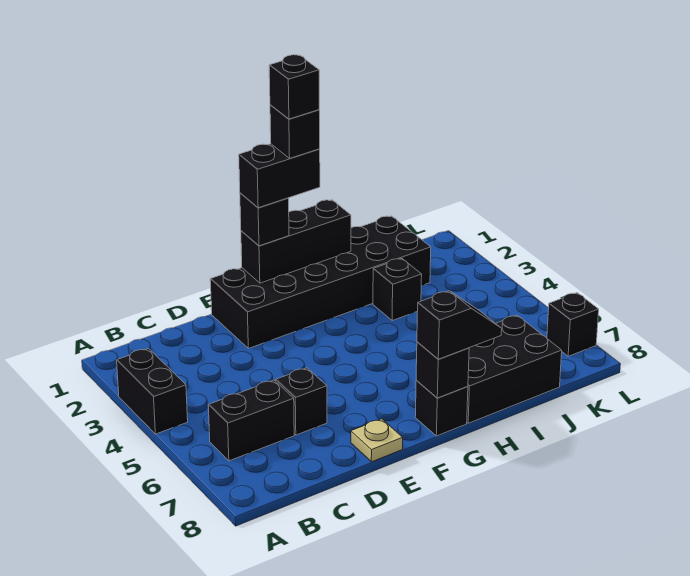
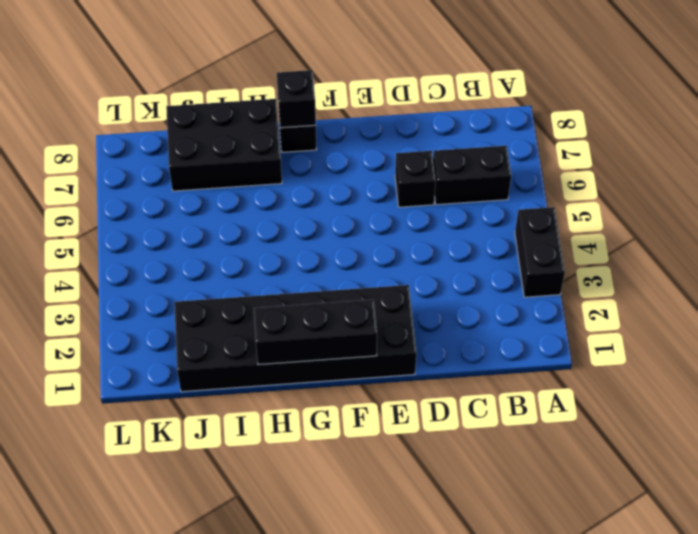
none -> tan plate E8 level 1
none -> black brick I3 level 1
none -> black brick L7 level 1

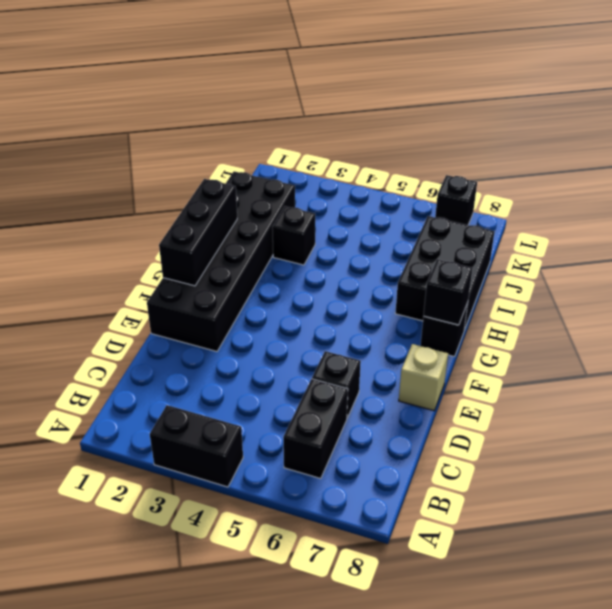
tan brick E8 level 1 -> tan plate E8 level 1
none -> black brick F1 level 3
none -> black slope G8:H8 level 3 top G
none -> black brick F1:G1 level 4

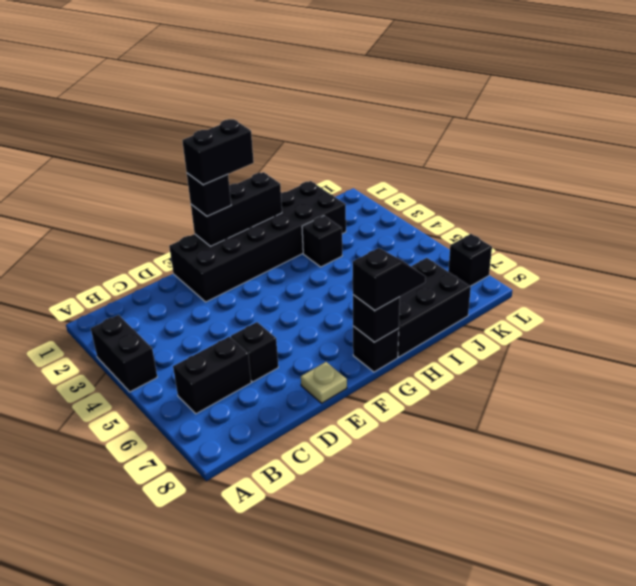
none -> black brick G1 level 5
none -> black brick G1 level 6

